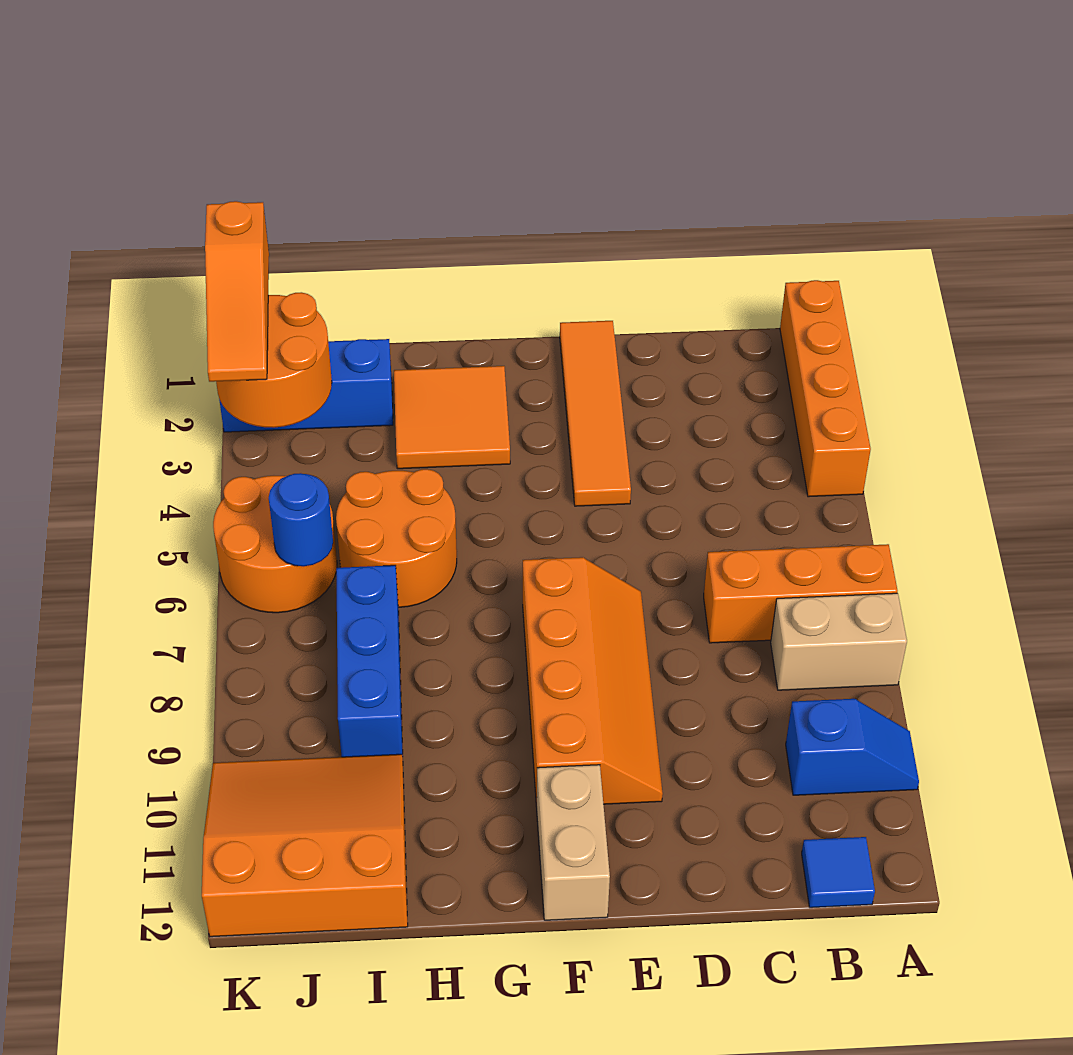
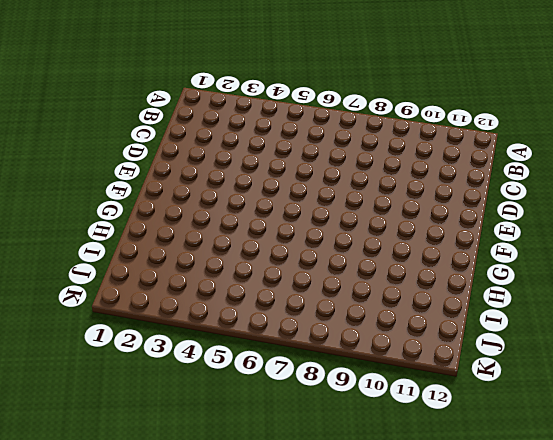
none -> orange brick A1:A4 level 1
none -> orange brick A7:C7 level 1
none -> tan brick A8:B8 level 1

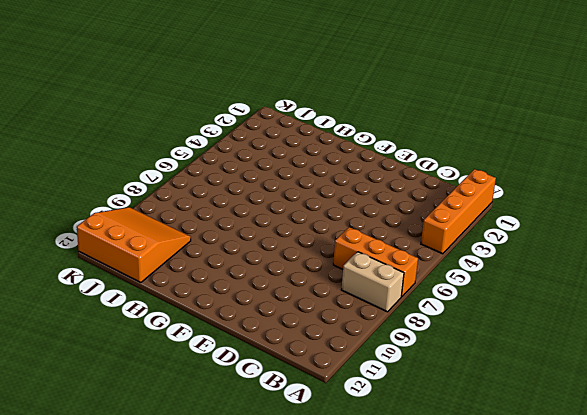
none -> blue slope A10:B10 level 1 top B
none -> blue tile B12 level 1
none -> orange tile E1:E4 level 1

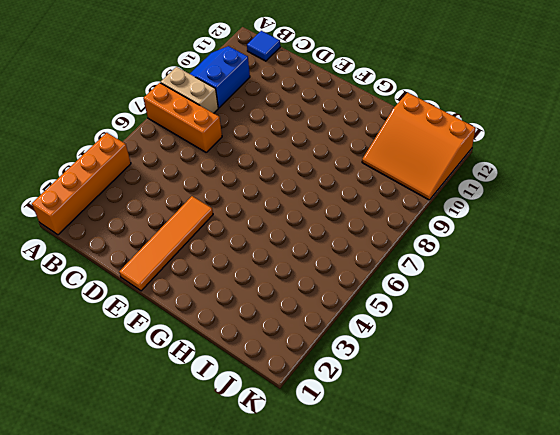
blue slope A9:B10 level 1 top B -> blue slope A10:B10 level 1 top B
none -> orange slope E7:F10 level 1 top F
none -> tan brick F11:F12 level 1
none -> orange tile G2:H3 level 1

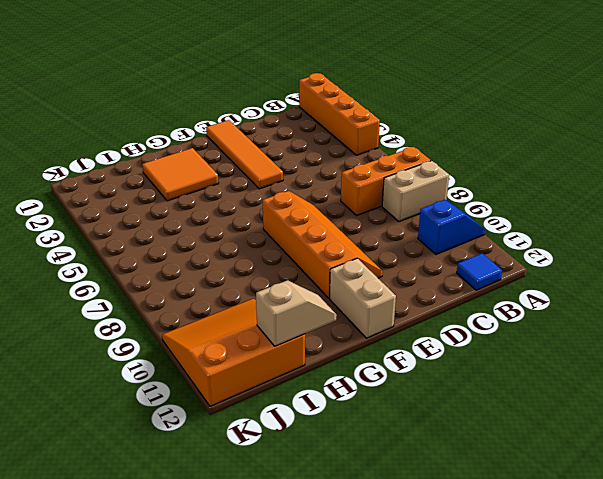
tan slope H12:I12 level 2 top I -> none
none -> orange round brick H5:I6 level 1
none -> blue brick I2:K2 level 1
none -> blue brick I7:I9 level 1

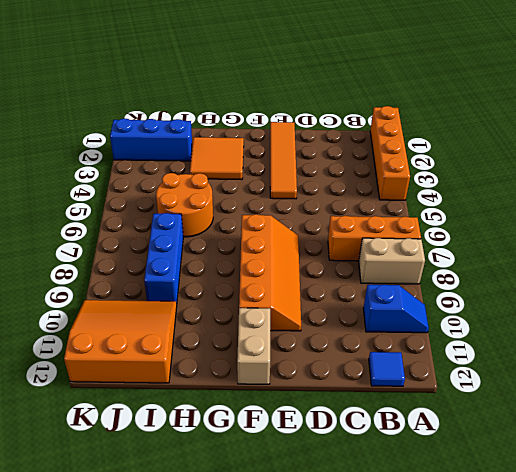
none -> orange round brick J5:K6 level 1
none -> orange round brick J2:K3 level 2
none -> blue round brick J6 level 2

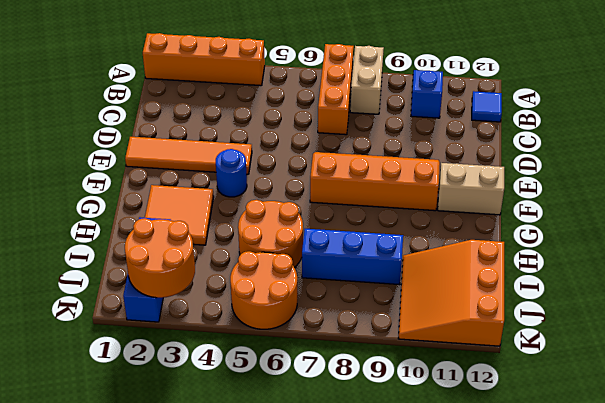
blue round brick F4 level 1 -> blue round brick J6 level 2
none -> orange slope K1:K3 level 3 top 1

